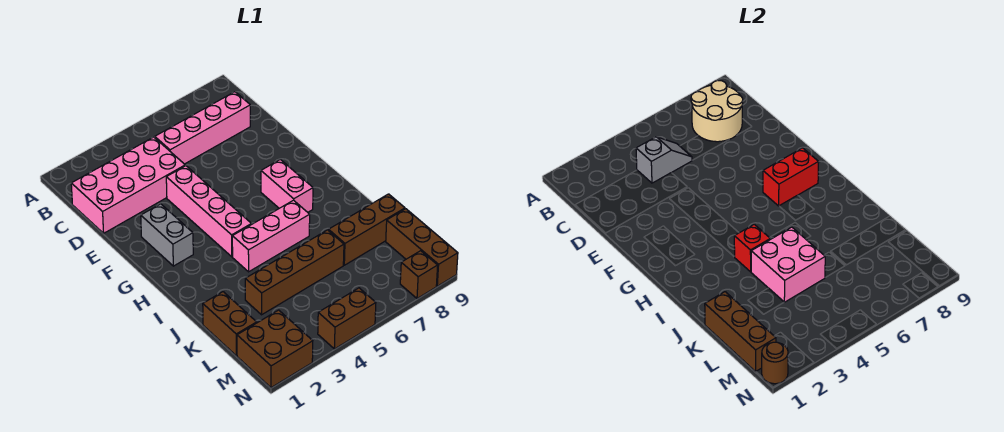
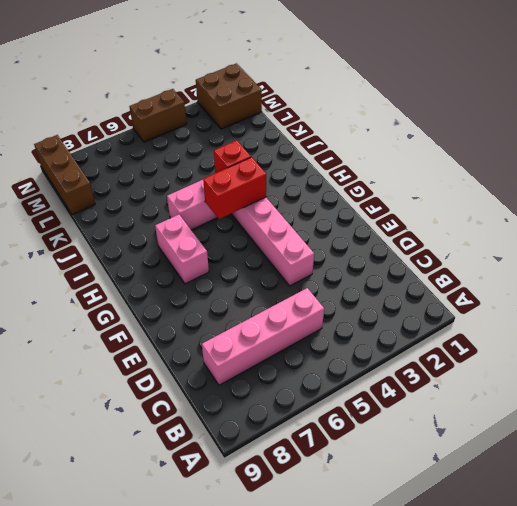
red brick H4:H5 level 2 -> red brick G7:G8 level 2
none -> pink brick C1:D4 level 1
none -> grey brick F2:G2 level 1
none -> brown brick K1:L1 level 1

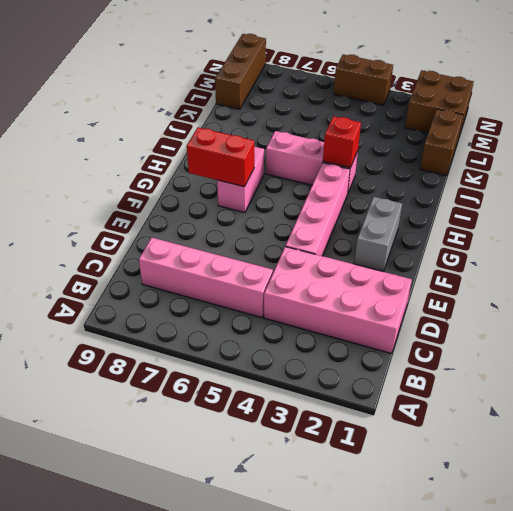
none -> brown brick K3:K6 level 1
none -> brown brick K7:K9 level 1
none -> brown brick N8 level 1

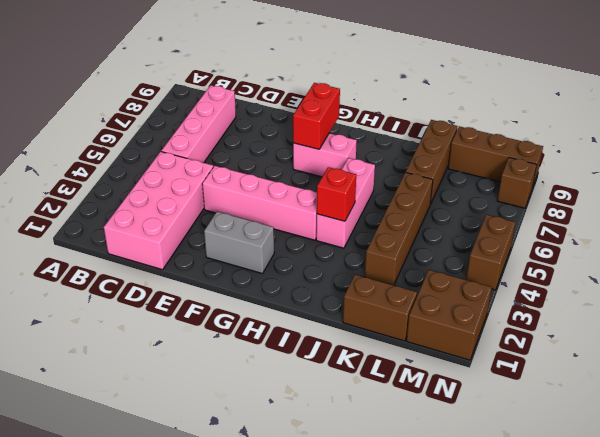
none -> tan round brick B7:C8 level 2
none -> grey slope C4:C5 level 2 top 4
none -> pink brick J4:K5 level 2

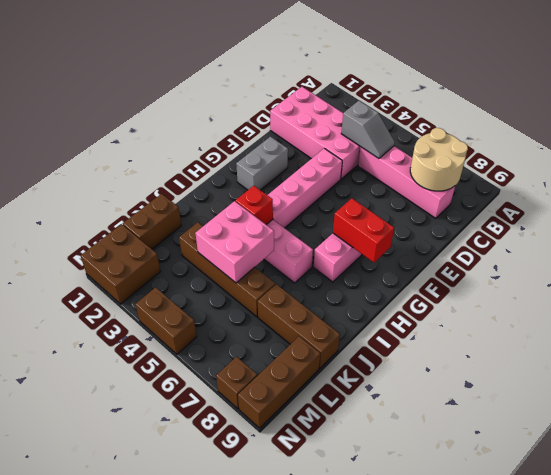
none -> brown brick K1:M1 level 2
none -> brown round brick N1 level 2

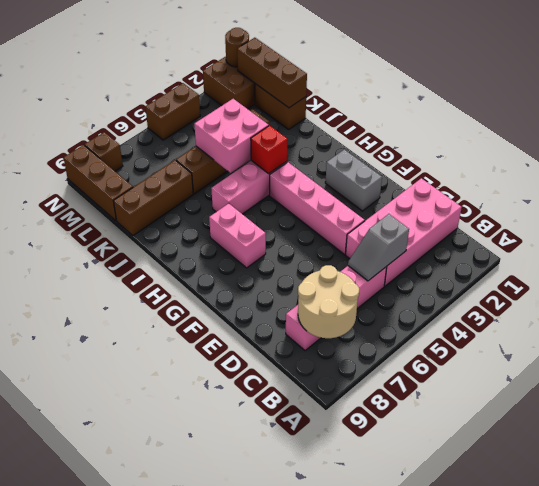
none -> red brick G7:G8 level 2

